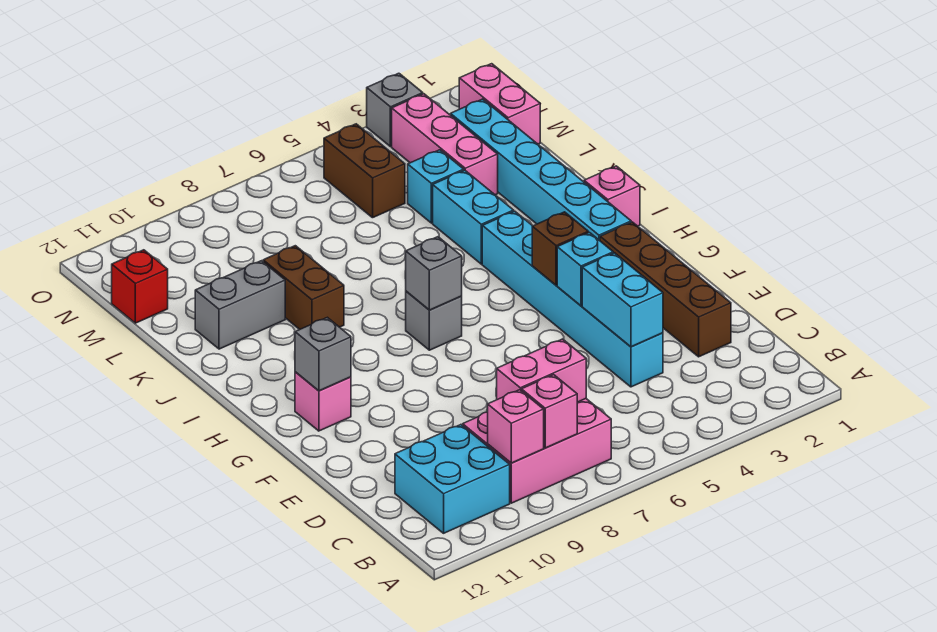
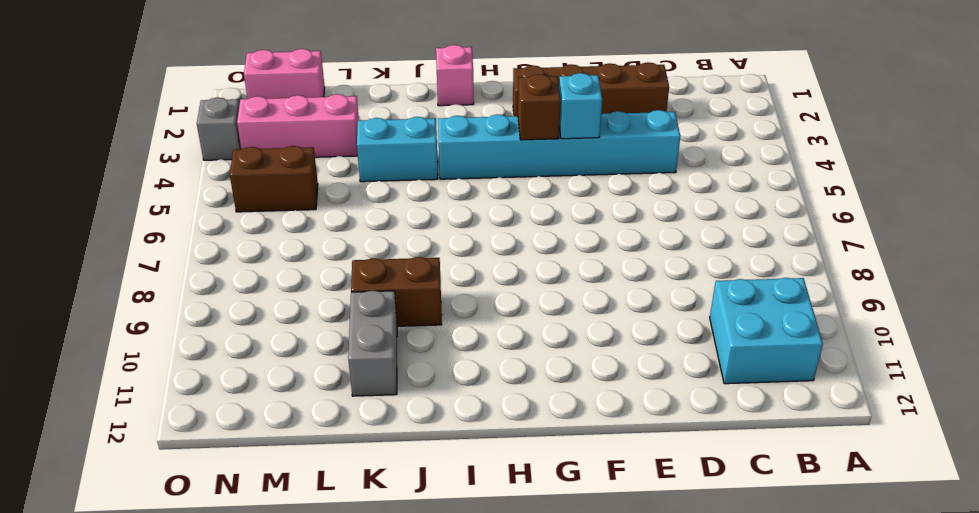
none -> pink brick B7:C9 level 1
none -> pink brick G11 level 1
none -> cyan brick H2:M2 level 1

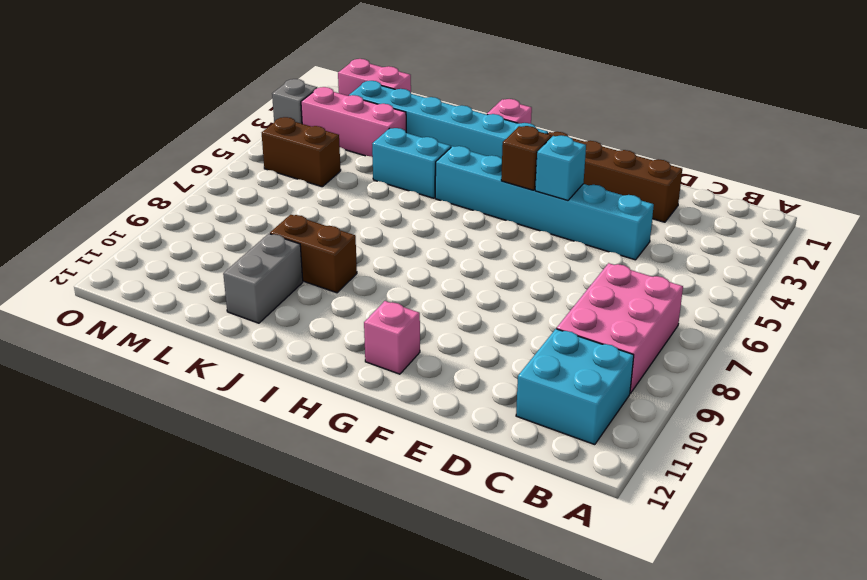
none -> grey brick H7 level 1
none -> cyan brick L4 level 1
none -> red brick M12 level 1

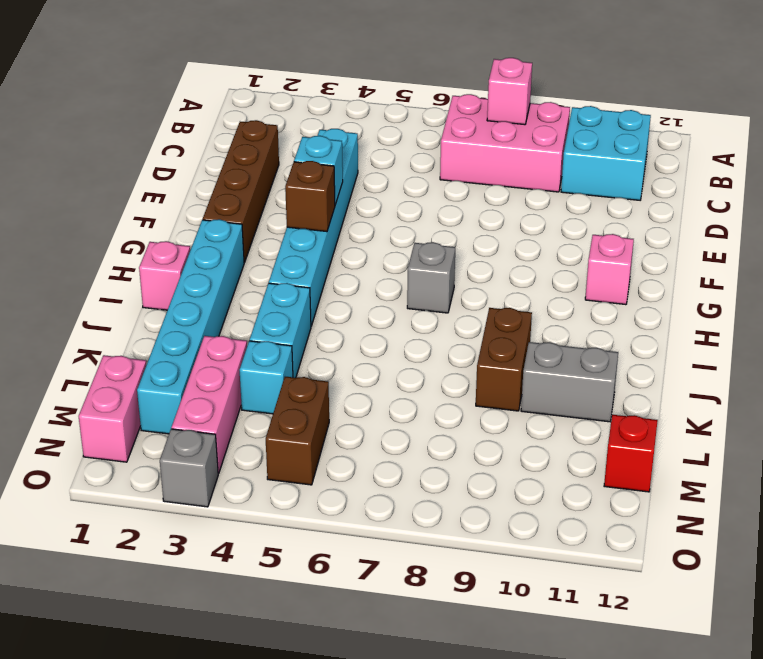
none -> pink brick B9 level 2
none -> pink brick C7:C8 level 2
none -> cyan brick D4:E4 level 2

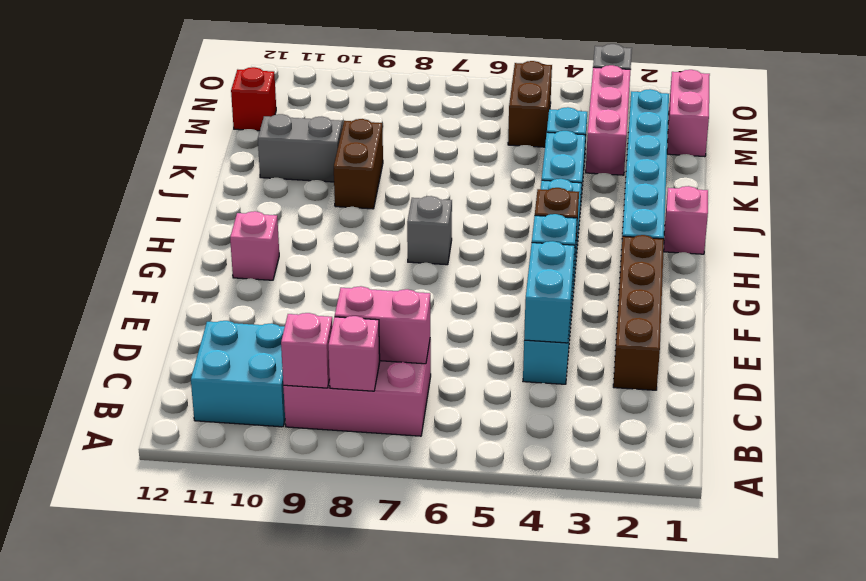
none -> grey brick G11 level 2
none -> grey brick H7 level 2

